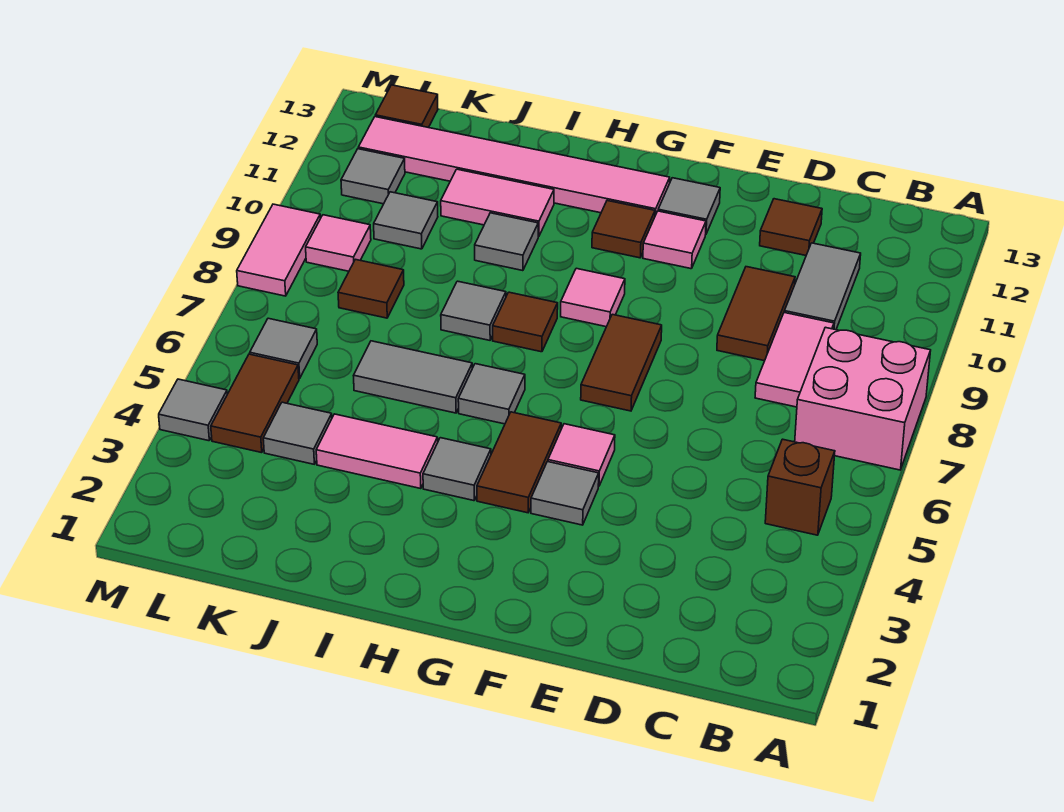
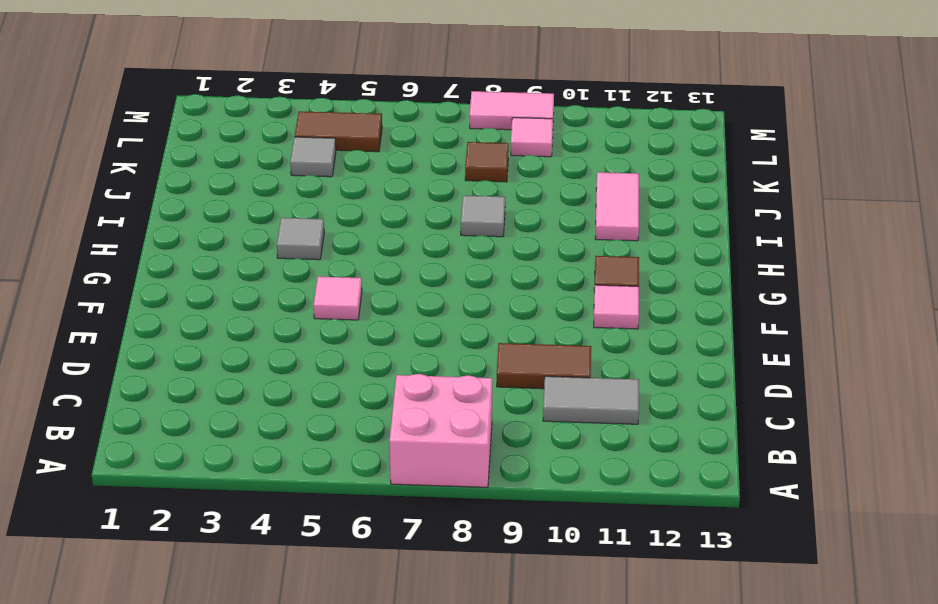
none -> brown brick B5 level 1
none -> pink tile C8:C9 level 1
none -> brown tile D12 level 1
none -> grey tile F4 level 1

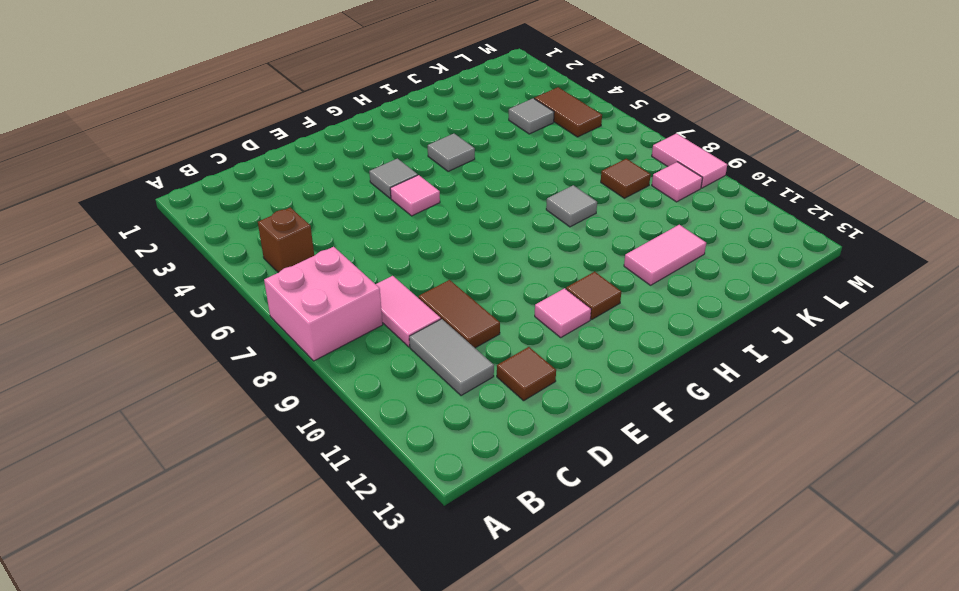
none -> brown tile F7:F8 level 1
none -> grey tile F12 level 1
none -> brown tile G4:G5 level 1
none -> pink tile G9 level 1

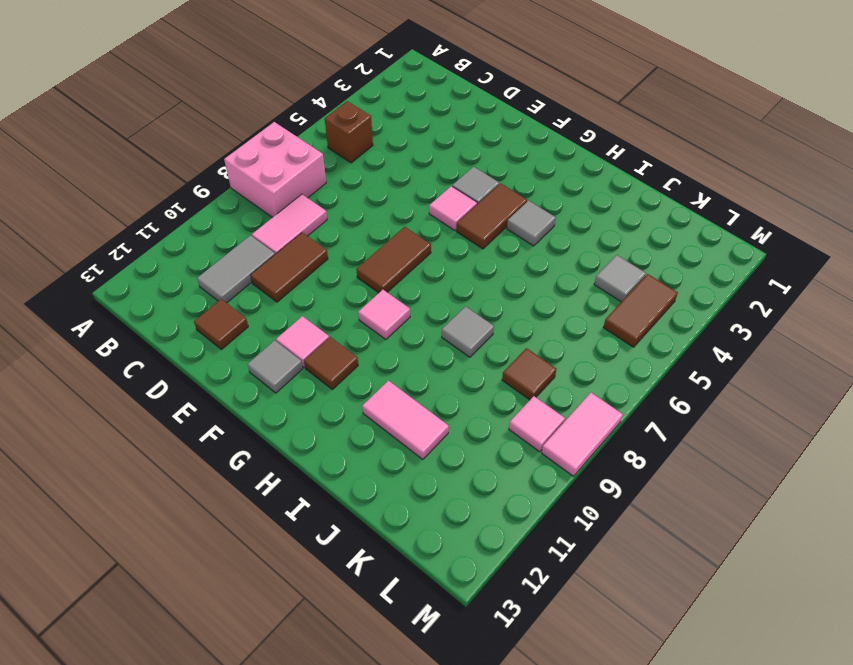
none -> pink tile G12:L12 level 1
none -> grey tile H6 level 1
none -> brown tile H8 level 1
none -> pink tile I4:J4 level 1

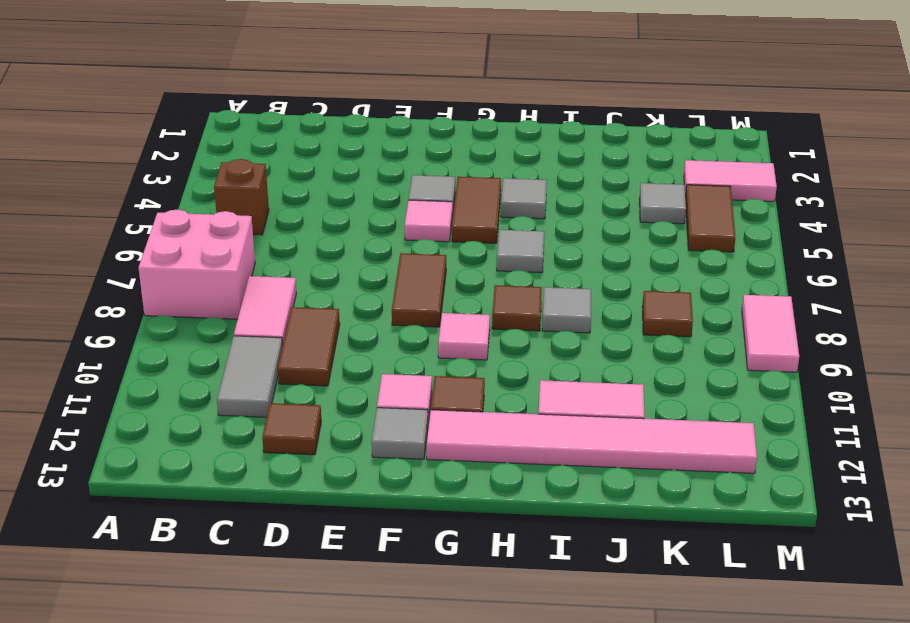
pink tile L3:M3 level 1 -> pink tile I4:J4 level 1
none -> grey tile I6:J6 level 1
none -> grey tile I10 level 1
none -> grey tile K10 level 1
none -> grey tile L6 level 1

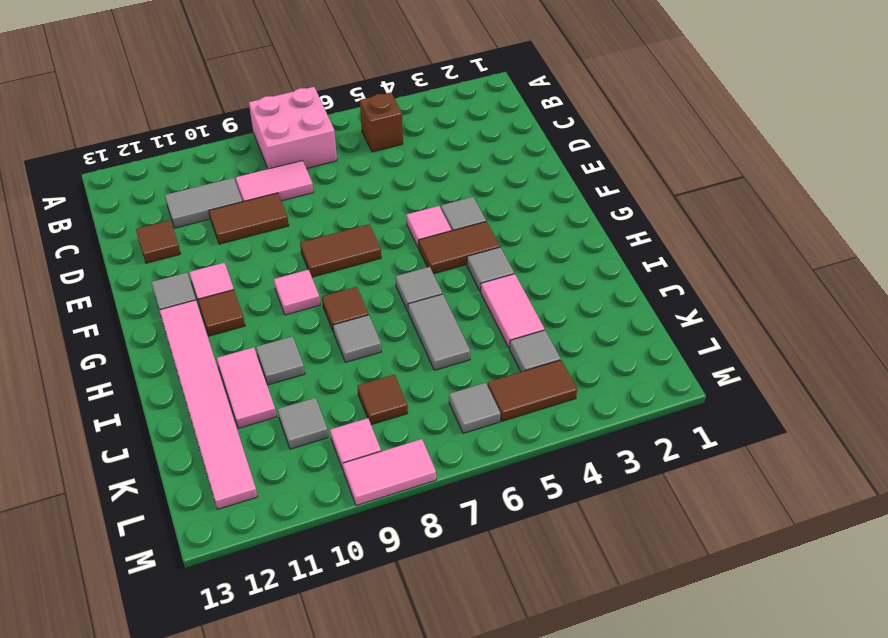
none -> grey tile L11 level 1
none -> brown tile L13 level 1
none -> grey tile M4 level 1

